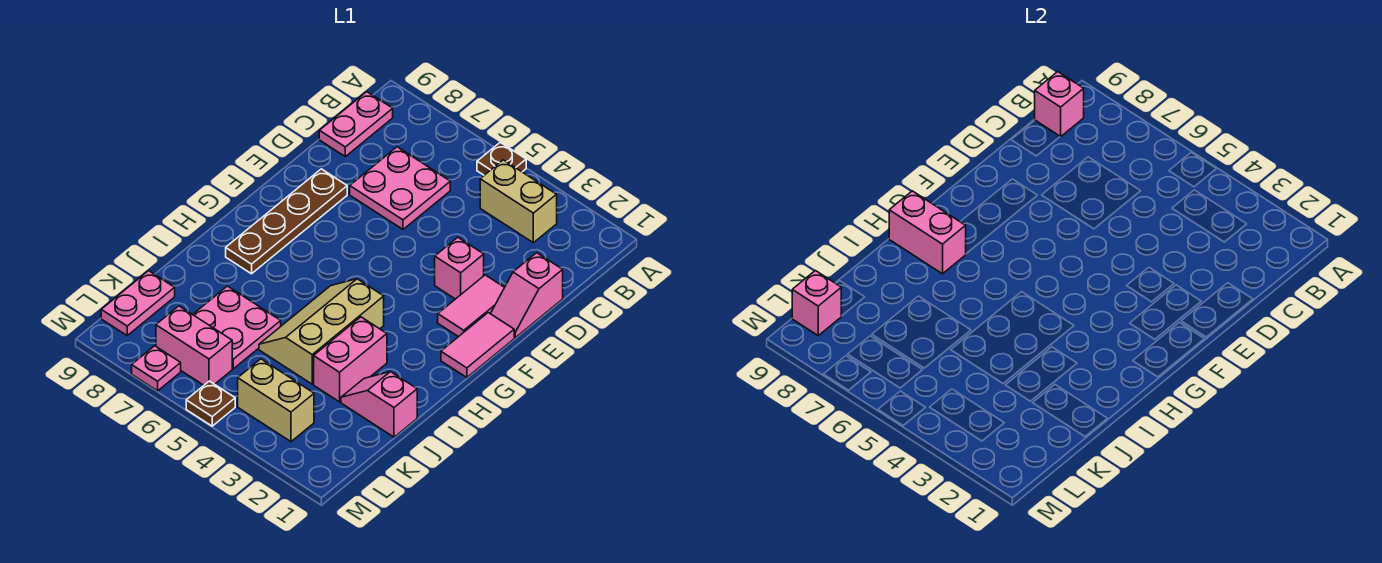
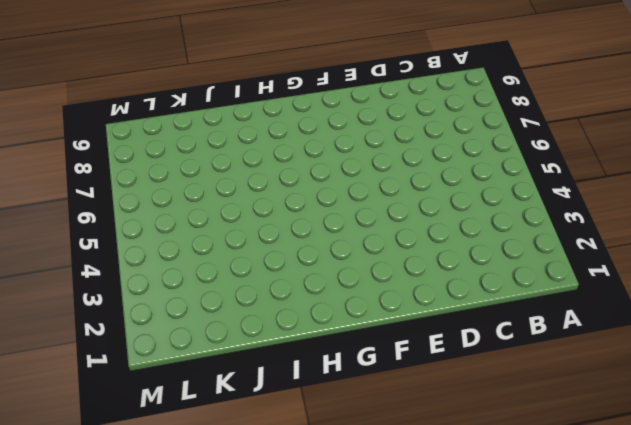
none -> brown plate A5 level 1
none -> tan brick B3:B4 level 1
none -> pink plate B9:C9 level 1

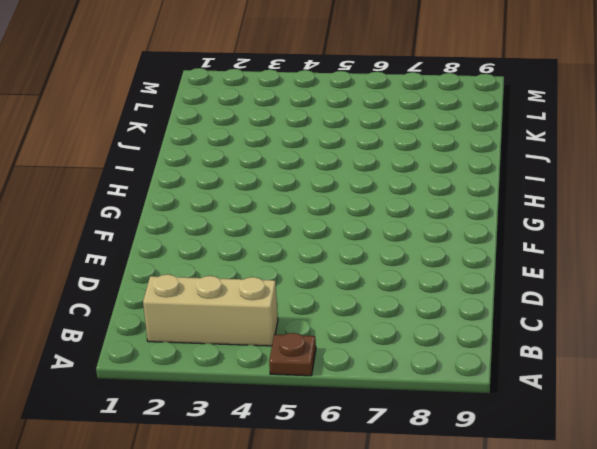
tan brick B2:B4 level 1 -> tan brick B3:B4 level 1
none -> pink plate B9:C9 level 1
none -> pink plate C6:D7 level 1
none -> pink slope D1:E1 level 1 top D

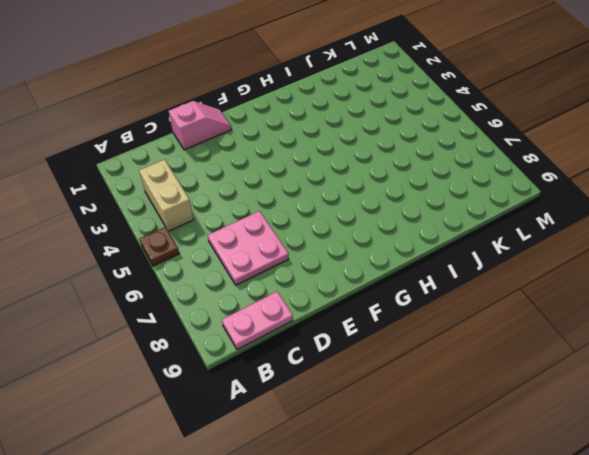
none -> pink tile E2:F2 level 1
none -> pink brick E3 level 1
none -> brown plate E8:H8 level 1

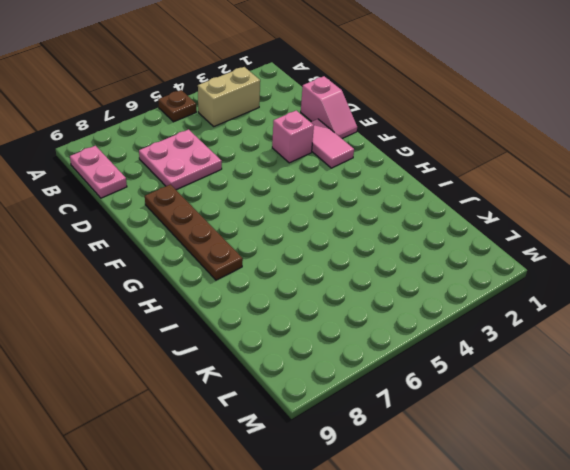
none -> pink tile F1:G1 level 1
none -> tan slope H4:J5 level 1 top 4
none -> pink brick I3:J3 level 1

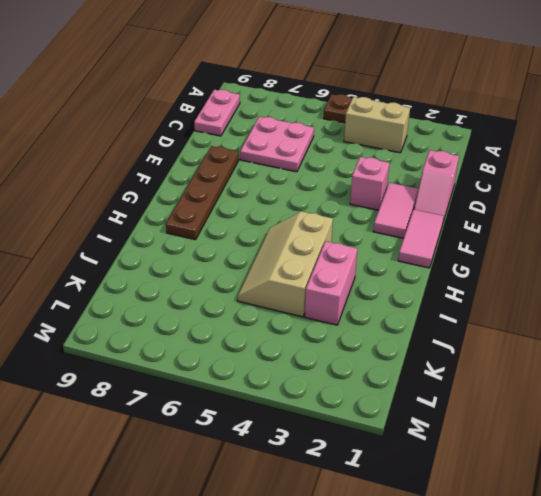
none -> pink slope J1:J2 level 1 top 1
none -> pink plate J6:K7 level 1
none -> pink plate K9:L9 level 1

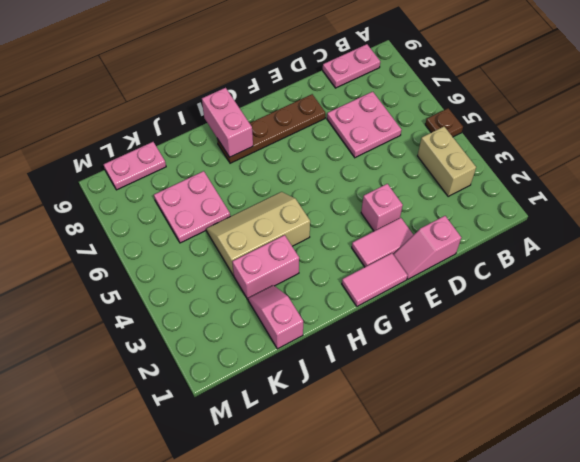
none -> tan brick L3:L4 level 1
none -> pink brick L6:L7 level 1
none -> brown plate M5 level 1

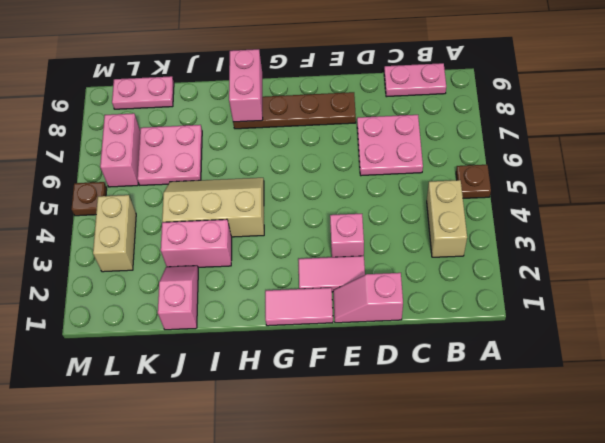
none -> pink plate M7 level 1
none -> pink brick B9 level 2
none -> pink brick L9 level 2

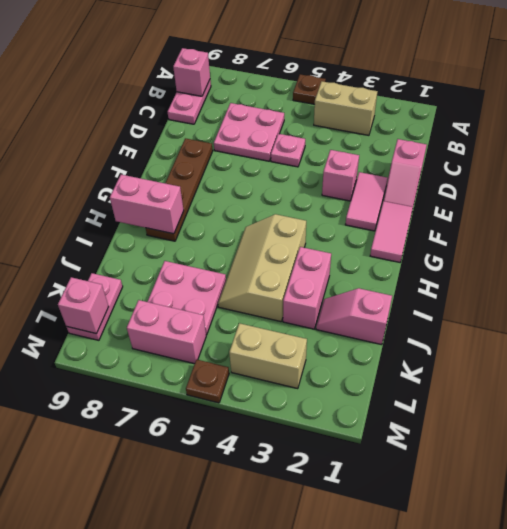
pink plate D5 level 1 -> pink plate M7 level 1

